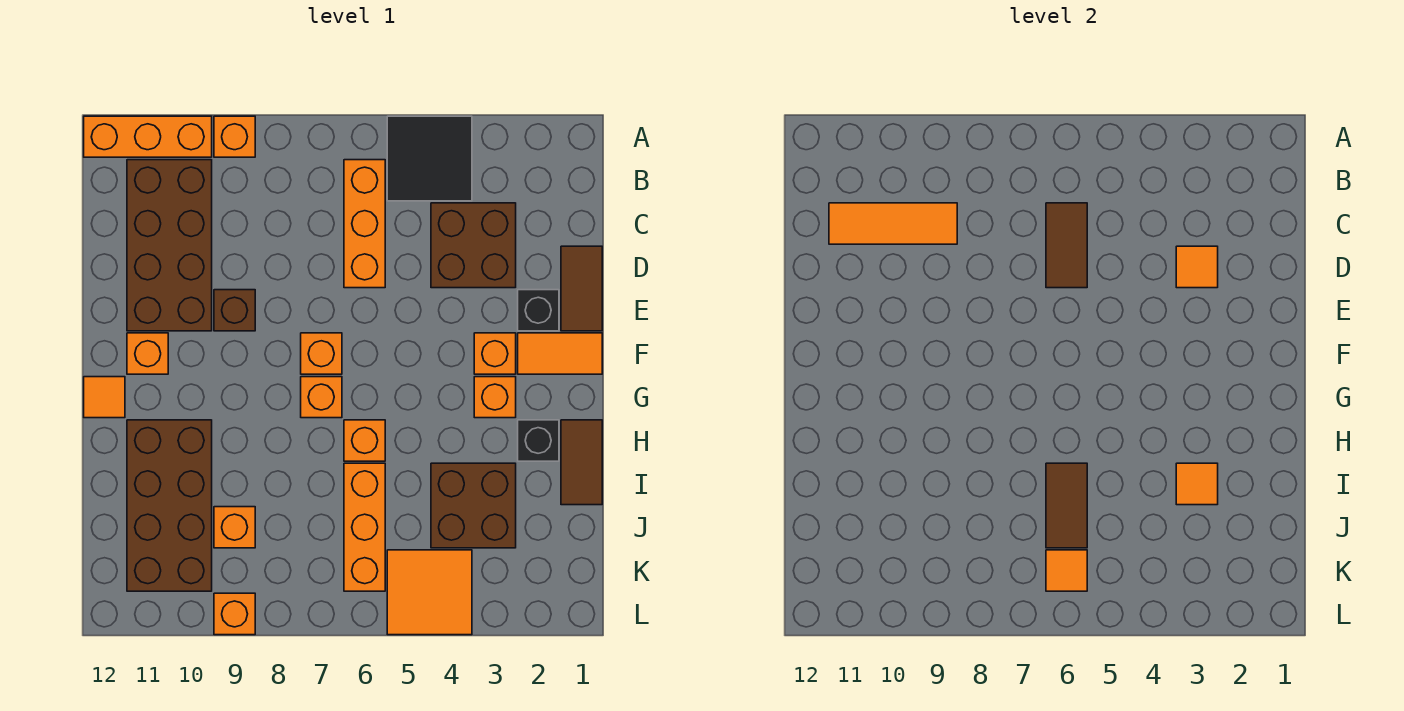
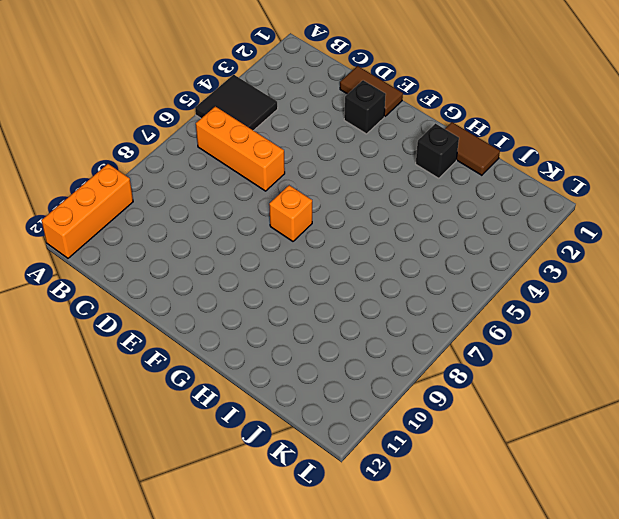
none -> orange brick A9 level 1
none -> brown brick B10:E11 level 1
none -> brown brick C3:D4 level 1
none -> brown brick E9 level 1

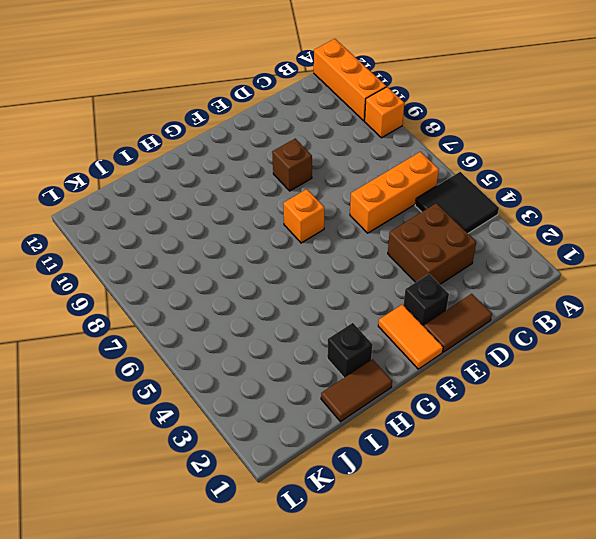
none -> brown brick B10:E11 level 1
none -> orange brick F3 level 1
none -> orange brick F11 level 1
none -> orange brick G3 level 1

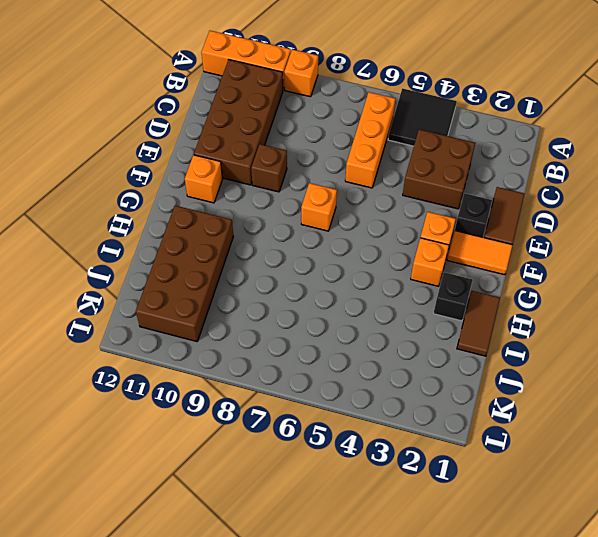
none -> orange brick G7 level 1
none -> orange tile G12 level 1
none -> orange brick H6 level 1
none -> brown brick I3:J4 level 1

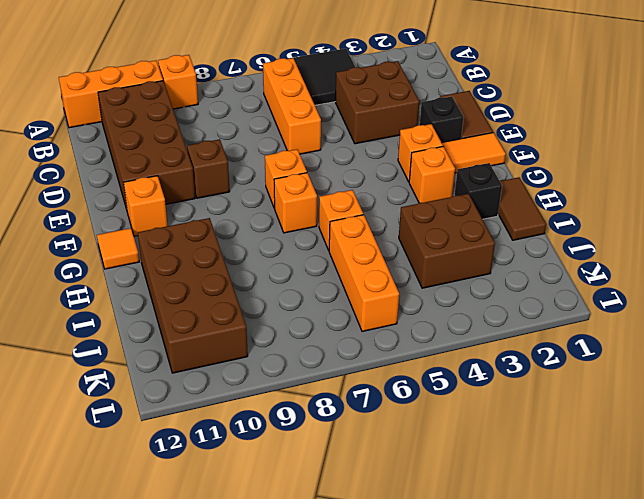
none -> orange brick J9 level 1
none -> orange tile K4:L5 level 1
none -> orange brick L9 level 1
none -> brown tile C6:D6 level 2

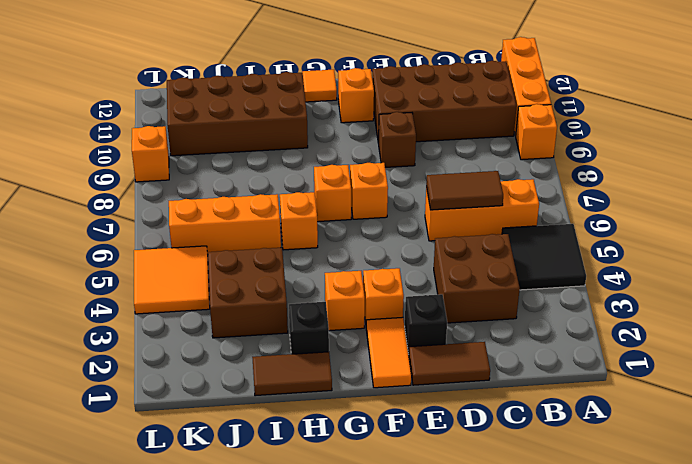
none -> orange brick J9 level 1
none -> orange tile C9:C11 level 2
none -> orange tile D3 level 2
none -> orange tile I3 level 2

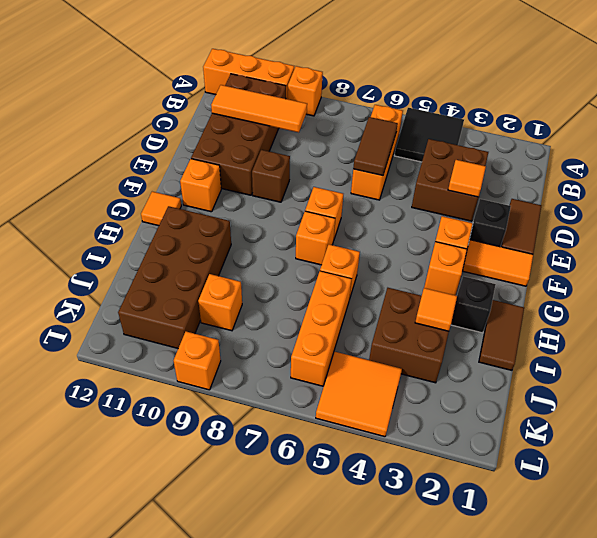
none -> brown tile I6:J6 level 2
none -> orange tile K6 level 2

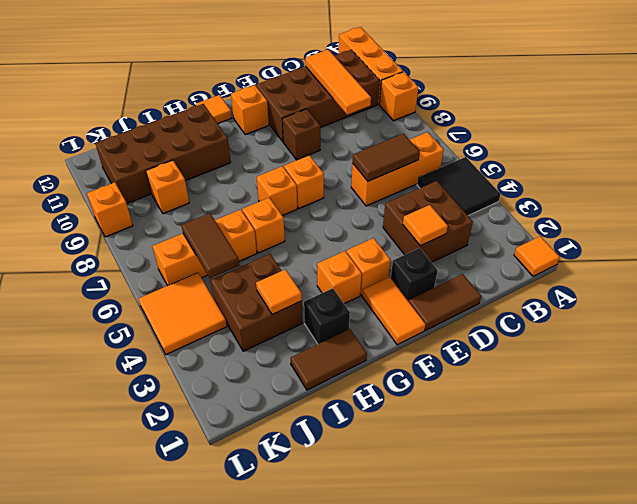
orange tile A1 level 1 -> orange tile K6 level 2
brown tile J5:J6 level 2 -> brown tile I6:J6 level 2

